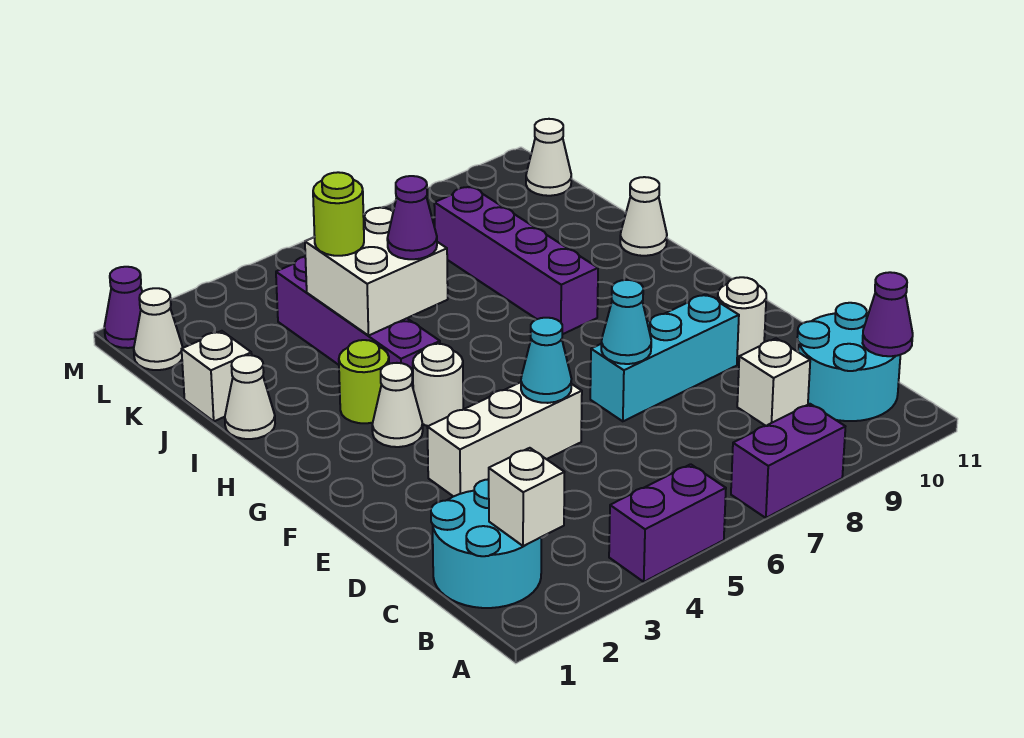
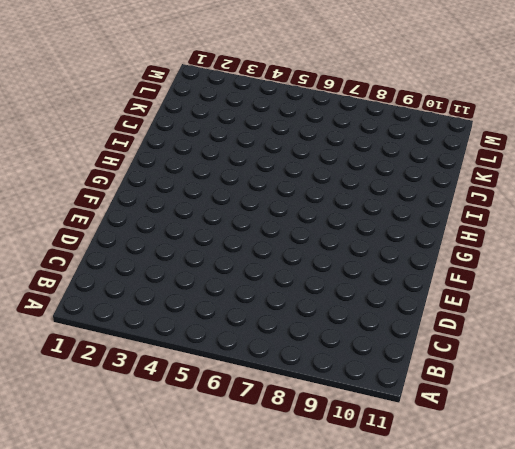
none -> purple brick A4:A5 level 1
none -> purple brick A7:A8 level 1
none -> cyan round brick B1:C2 level 1

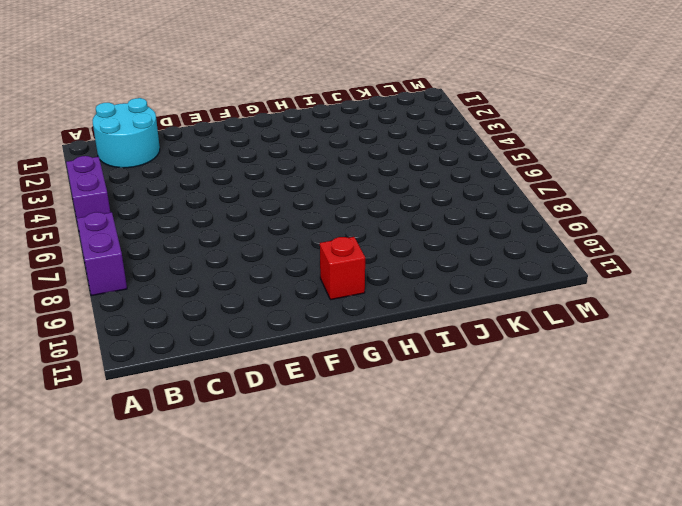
red brick G10 level 1 -> none
none -> cyan round brick B10:C11 level 1
none -> white brick C9 level 1
none -> white brick E3:E5 level 1

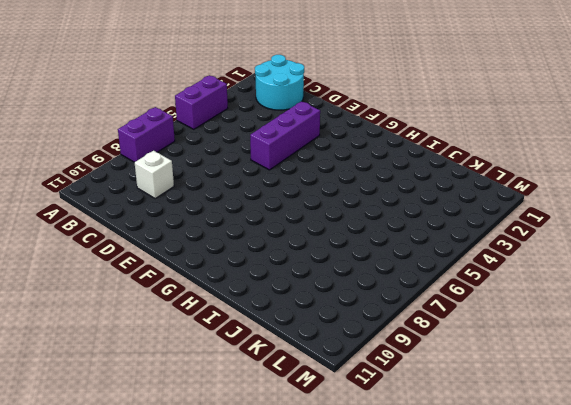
purple brick E3:E5 level 1 -> white brick E3:E5 level 1
none -> cyan round brick B10:C11 level 1
none -> cyan brick E7:E9 level 1
none -> white round brick E10 level 1

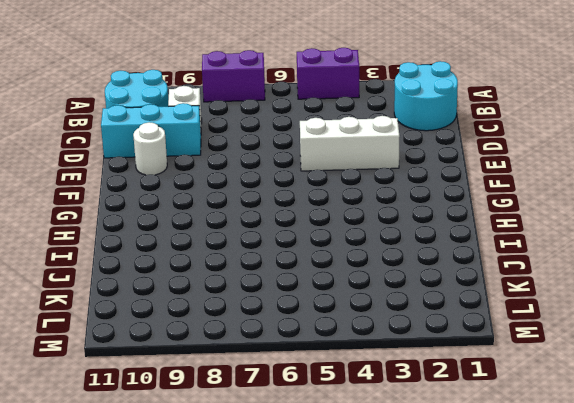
cyan brick D9:D11 level 1 -> cyan brick E7:E9 level 1
none -> white cone G3 level 1
none -> white round brick G4 level 1
none -> lime round brick H3 level 1

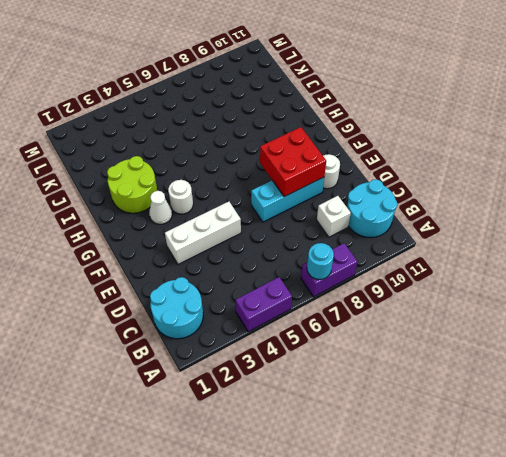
cyan round brick A7 level 2 -> none
red brick E8:F9 level 2 -> none
lime round brick H2:I3 level 1 -> lime round brick H3 level 1
none -> purple brick H4:K4 level 1
none -> purple brick H8:K8 level 1
none -> white cone I1 level 1

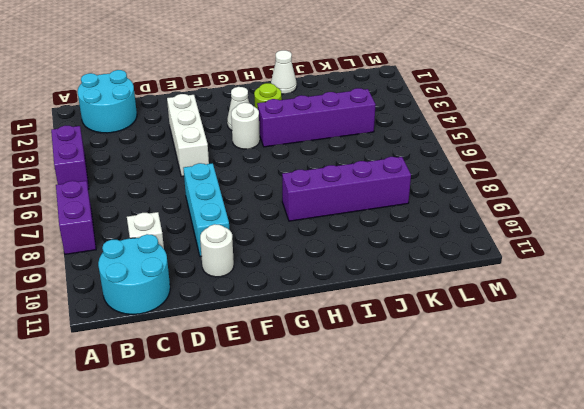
none -> white cone I11 level 1
none -> white brick J1 level 1
none -> white cone L1 level 1

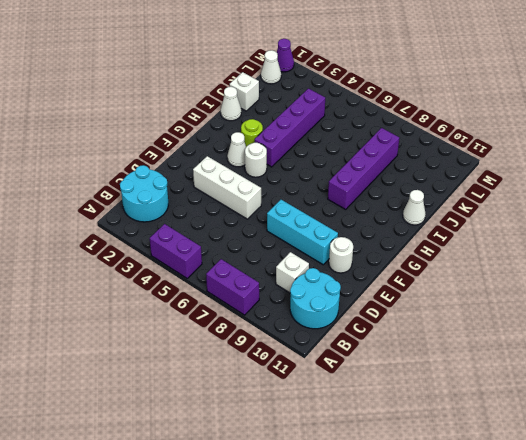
none -> white cone L11 level 1
none -> white brick B2 level 2
none -> purple cone B11 level 2

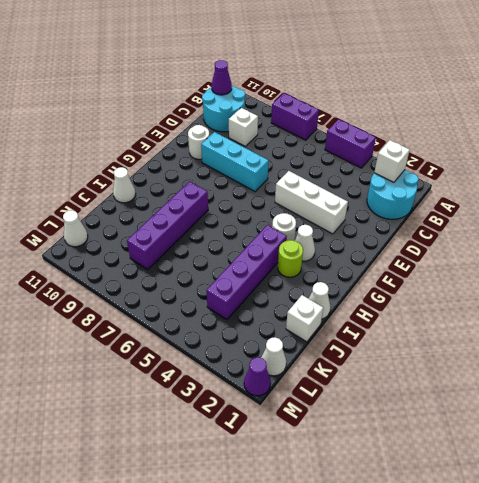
none -> cyan cone E5 level 2
none -> cyan cone E7 level 2
none -> white brick I4:J5 level 2

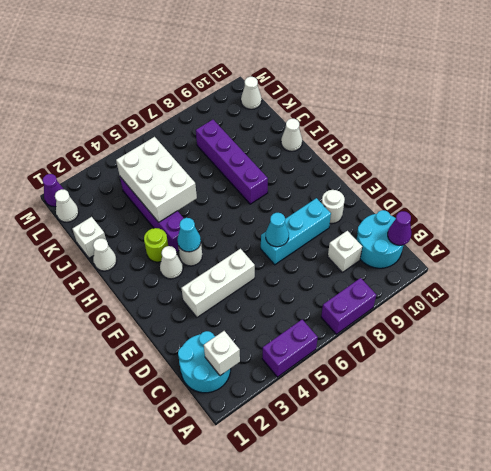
cyan cone G4 level 2 -> cyan cone E5 level 2
white brick I4:K5 level 2 -> white brick I4:J5 level 2
none -> purple cone I5 level 3
none -> lime round brick J4 level 3

